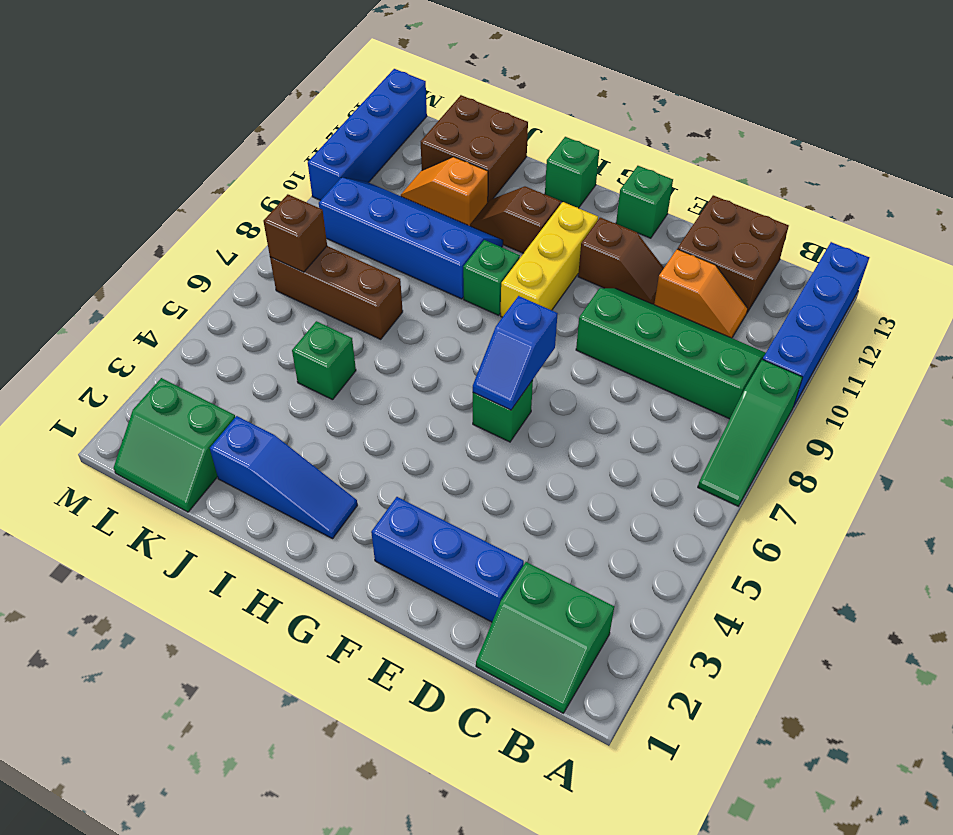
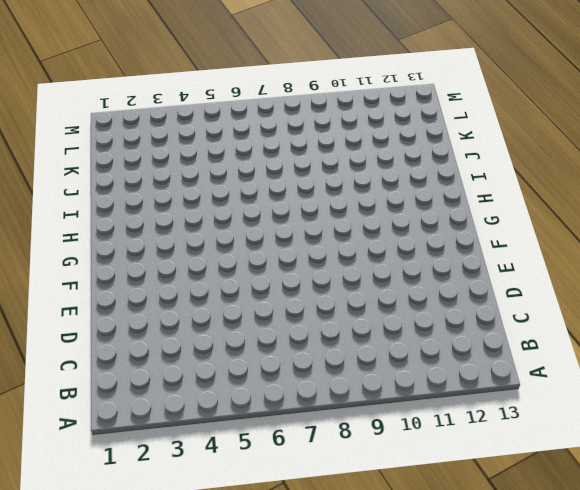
none -> green slope A7:A9 level 1 top 9
none -> blue brick A10:A13 level 1
none -> green slope B1:C2 level 1 top 2

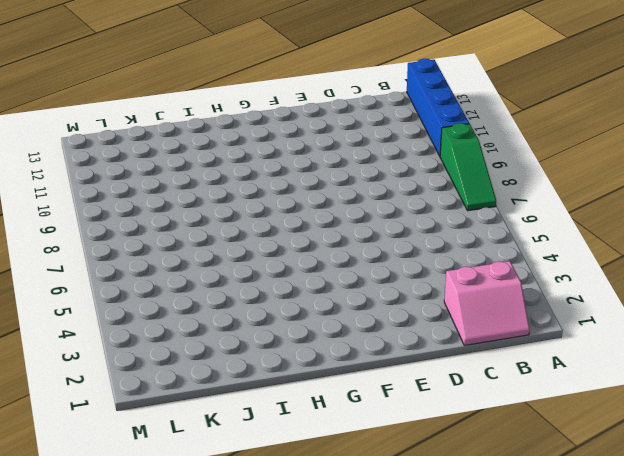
pink slope B1:C2 level 1 top 2 -> green slope B1:C2 level 1 top 2
none -> green slope B9:E10 level 1 top 9
none -> orange slope C11:D11 level 1 top D
none -> brown brick C12:D13 level 1

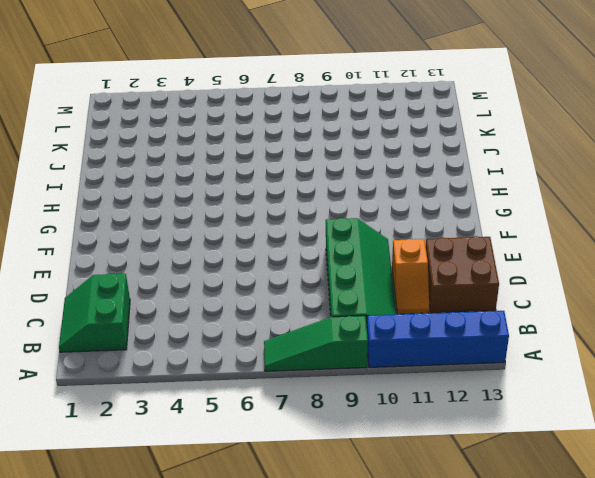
none -> blue brick D2:F2 level 1
none -> brown slope E11:F11 level 1 top F
none -> green brick F6 level 1

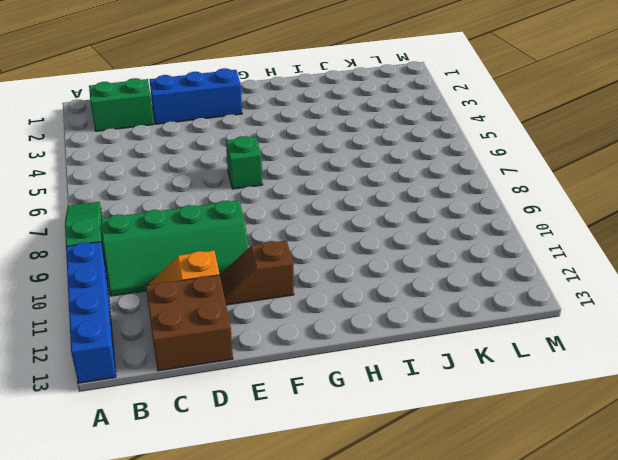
none -> green brick F13 level 1
none -> yellow brick G9:G11 level 1
none -> blue slope H2:J2 level 1 top J

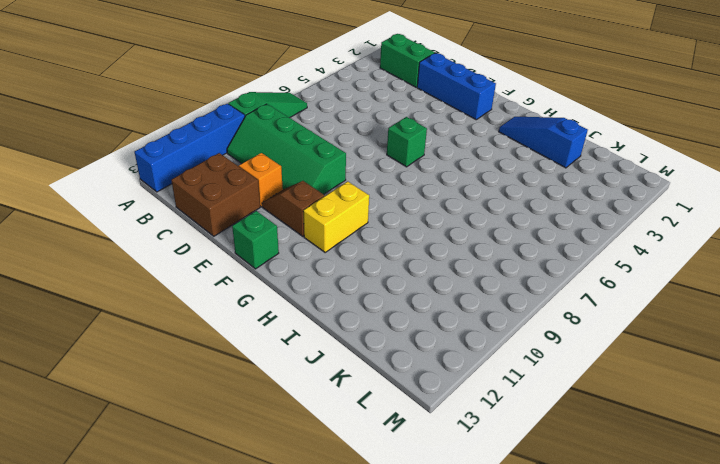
yellow brick G10:G11 level 1 -> yellow brick G9:G11 level 1
none -> green brick H9 level 1
none -> brown slope H11:I11 level 1 top H
none -> green brick H13 level 1

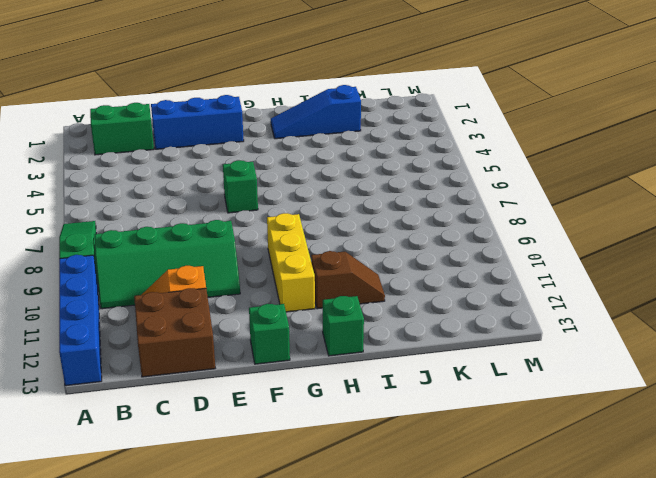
none -> brown slope E11:F11 level 1 top F
none -> green brick H9 level 1
none -> blue slope I9:L10 level 1 top 9

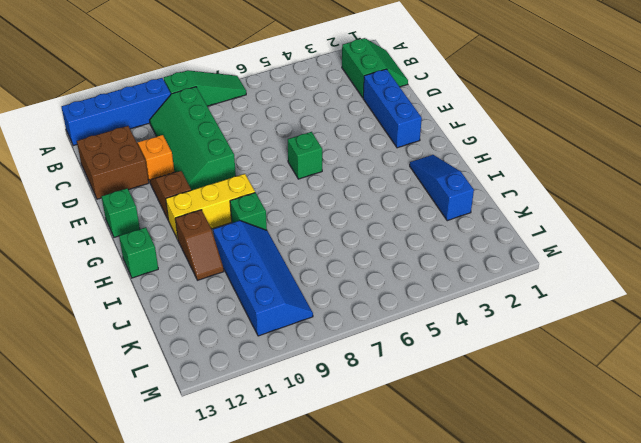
blue slope I9:L10 level 1 top 10 -> blue slope I9:L10 level 1 top 9
none -> green brick J5 level 1
none -> brown brick J7:L7 level 1
none -> orange slope J11:K11 level 1 top J

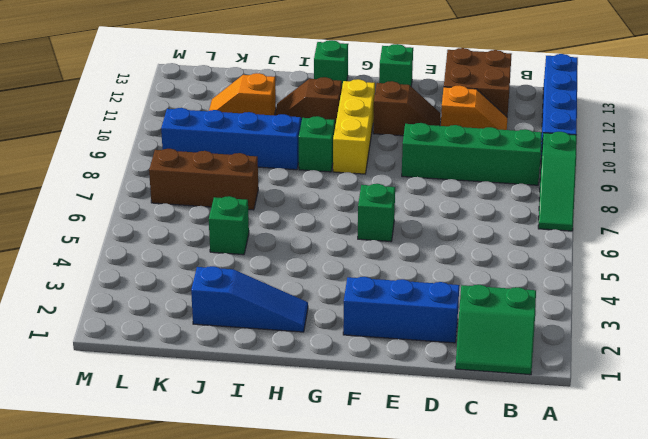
none -> brown brick J12:K13 level 1
none -> green slope K1:L2 level 1 top 2
none -> blue brick M10:M13 level 1

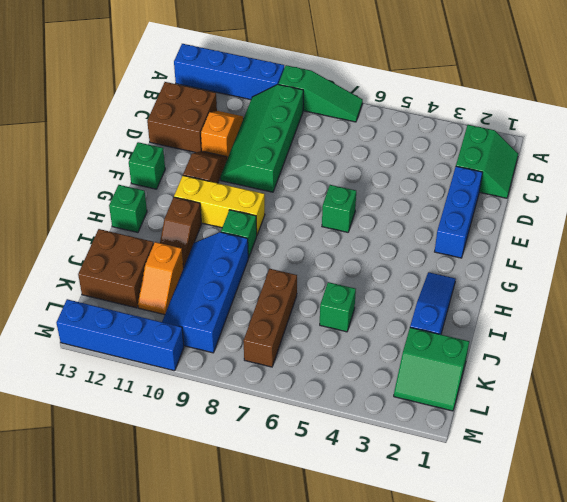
green slope K1:L2 level 1 top K -> green slope K1:L2 level 1 top 2
none -> blue slope F6:F7 level 2 top 7
none -> brown brick L7 level 2

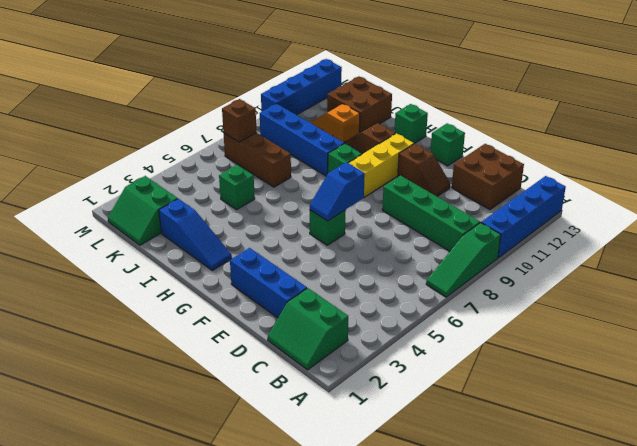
none -> orange slope C11:D11 level 1 top D

